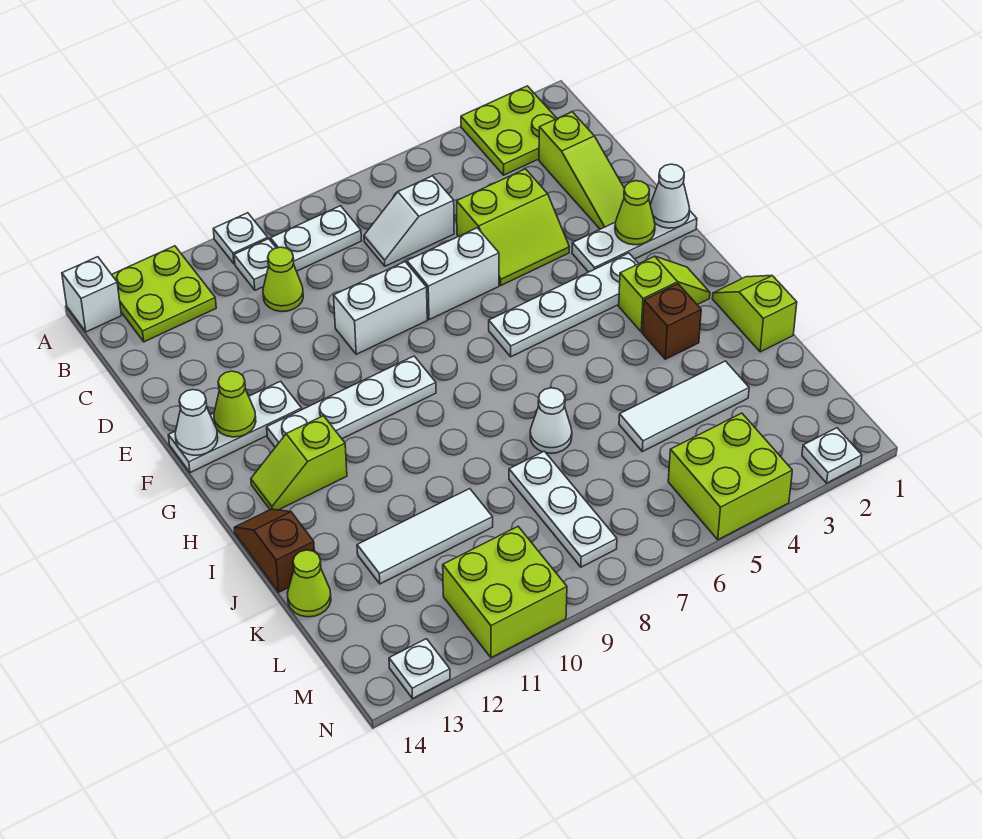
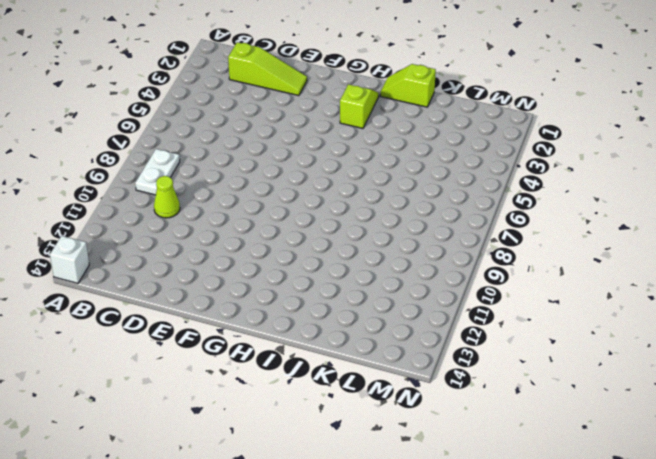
none -> lime plate A2:B3 level 1
none -> white plate A10 level 1
none -> lime plate A12:B13 level 1
none -> white plate B10 level 1

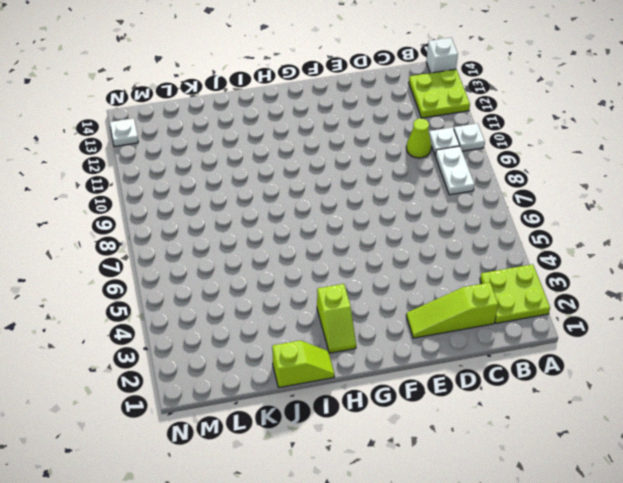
none -> white slope C6:C7 level 1 top 6
none -> lime slope D4:E5 level 1 top D
none -> white brick E6:E7 level 1
none -> white brick E8:E9 level 1

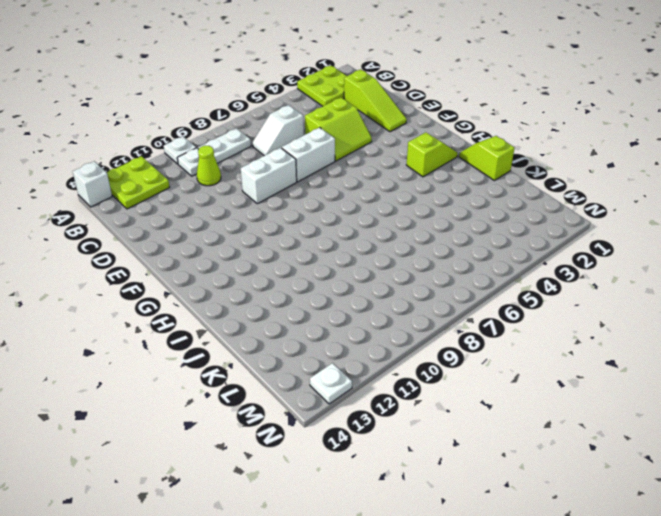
none -> white plate F1:F3 level 1
none -> white plate F12:F14 level 1
none -> white plate G3:G6 level 1
none -> white plate G9:G12 level 1

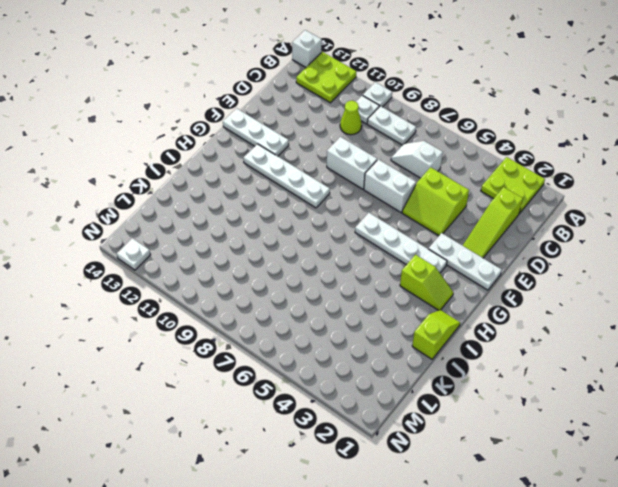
none -> lime slope H12:H13 level 1 top 12
none -> brown brick I3 level 1
none -> brown slope I14:J14 level 1 top J
none -> white cone J7 level 1

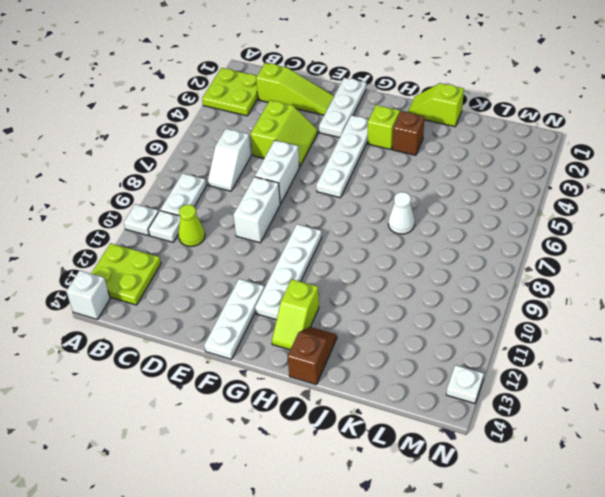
brown slope I13:I14 level 1 top 14 -> brown slope I14:J14 level 1 top J
none -> white tile K3:K5 level 1
none -> white plate K8:M8 level 1
none -> white tile K10:K12 level 1
none -> lime cone K14 level 1

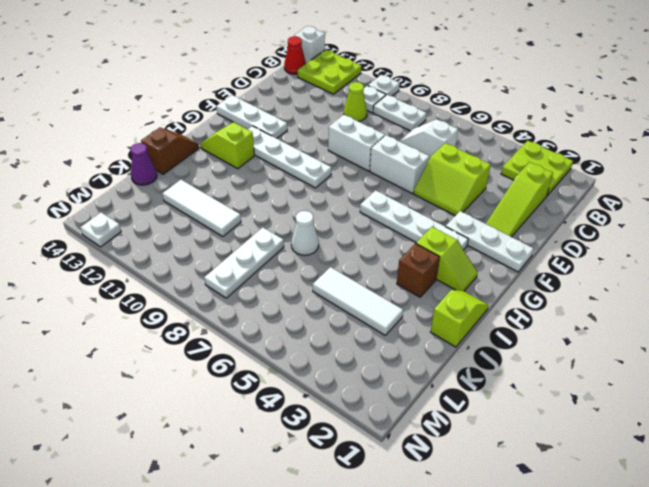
red cone B14 level 1 -> none
purple cone K14 level 1 -> lime cone K14 level 1
none -> lime brick M4:N5 level 1
none -> lime brick M10:N11 level 1
none -> white plate N2 level 1
none -> white cone F1 level 2

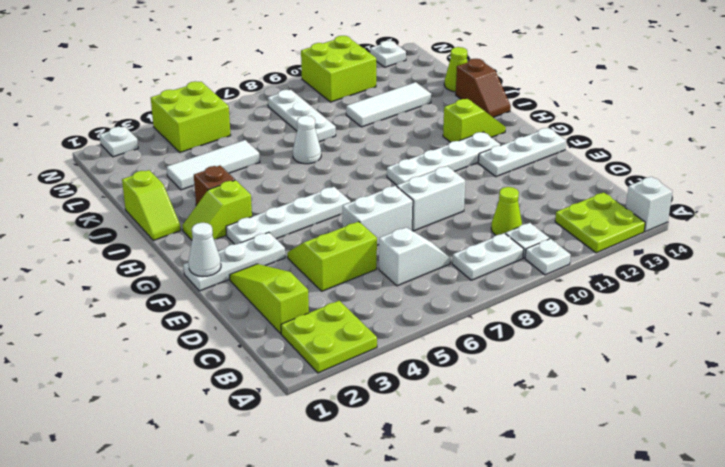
none -> lime cone F2 level 2
none -> lime cone F13 level 2
none -> white cone F14 level 2

